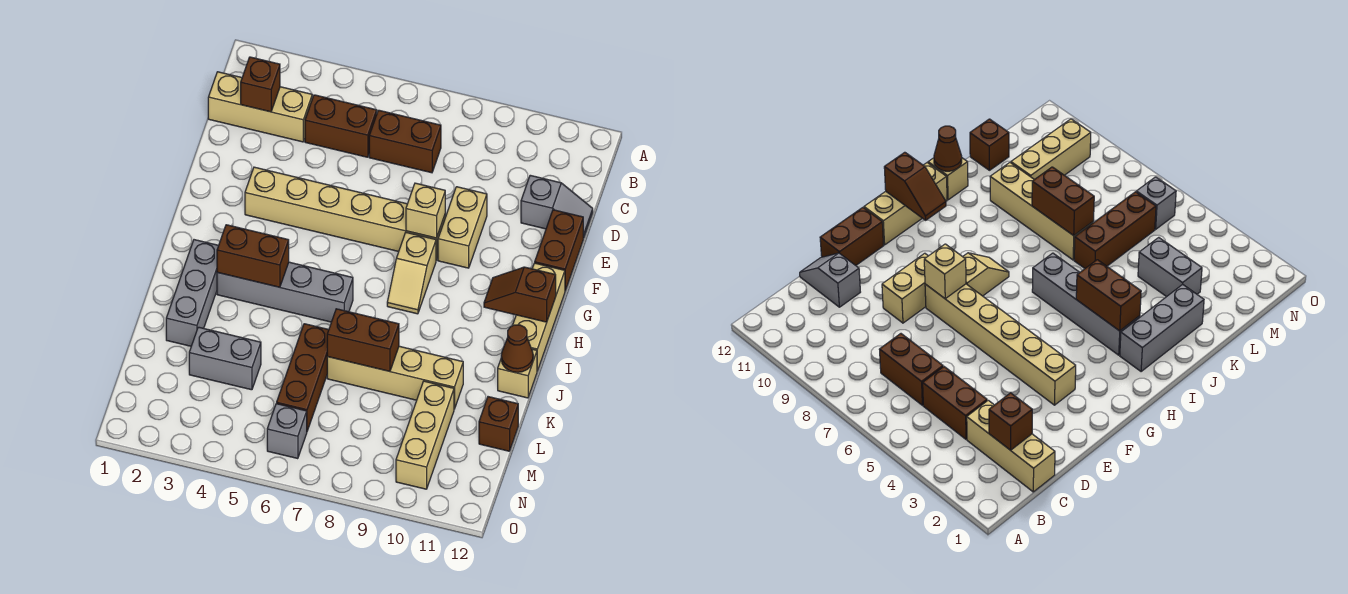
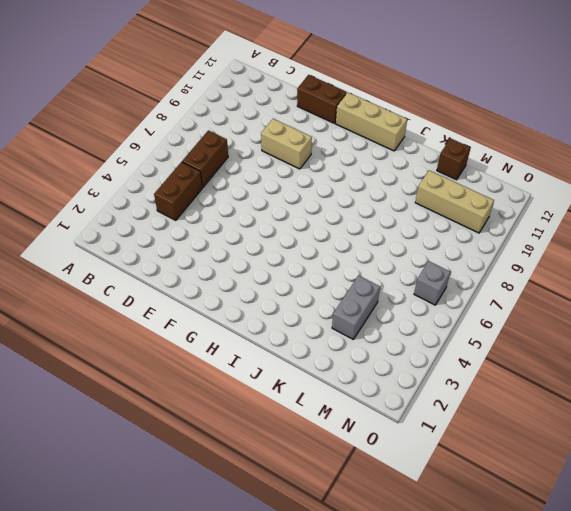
none -> tan brick C1:C3 level 1
none -> grey slope D11:D12 level 1 top 11
none -> tan brick F3:F8 level 1

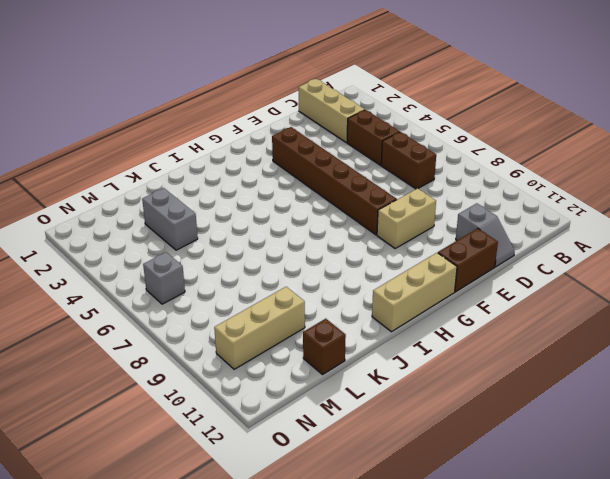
brown brick F3:F8 level 1 -> tan brick F3:F8 level 1
none -> tan slope G8:H8 level 1 top G
none -> grey brick I2:K2 level 1
none -> grey brick I3:I6 level 1

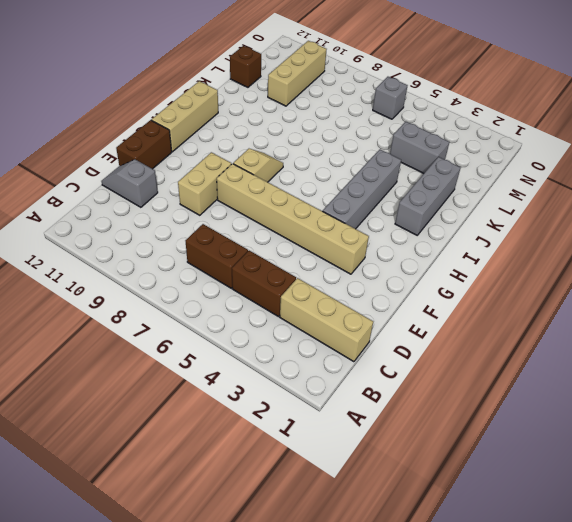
grey brick G4:J4 level 1 -> grey brick I3:I6 level 1
none -> tan brick J12 level 1
none -> brown brick K6:M6 level 1
none -> tan brick K7:K10 level 1

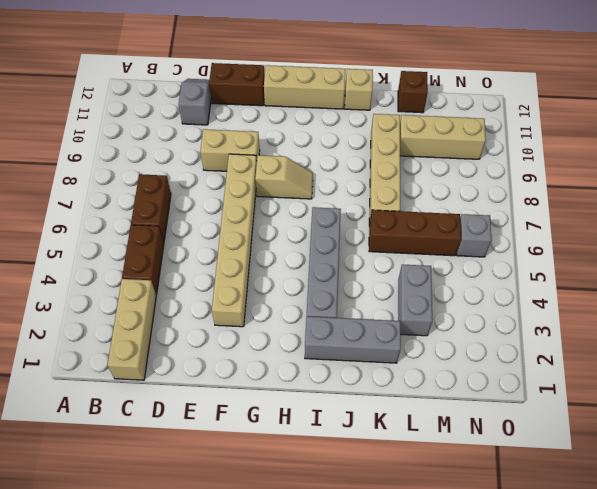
none -> brown brick C2 level 2
none -> tan brick F8 level 2
none -> brown slope H11:H12 level 2 top 12

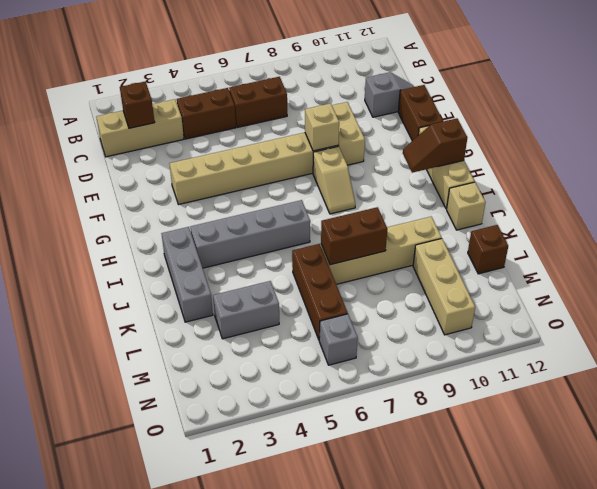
none -> brown brick I3:I4 level 2
none -> brown cone J12 level 2

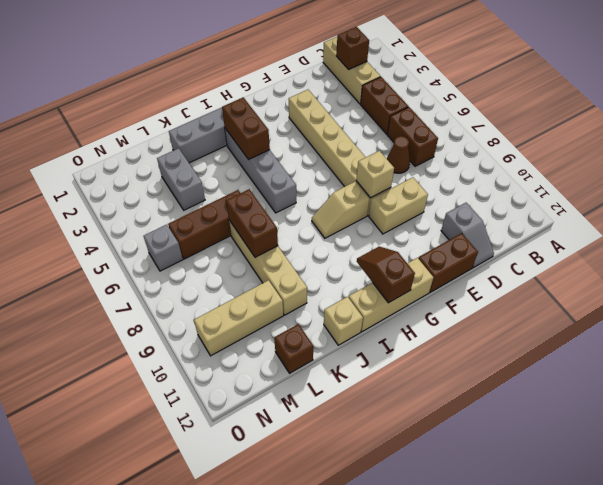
brown cone D7 level 1 -> brown cone J12 level 2

